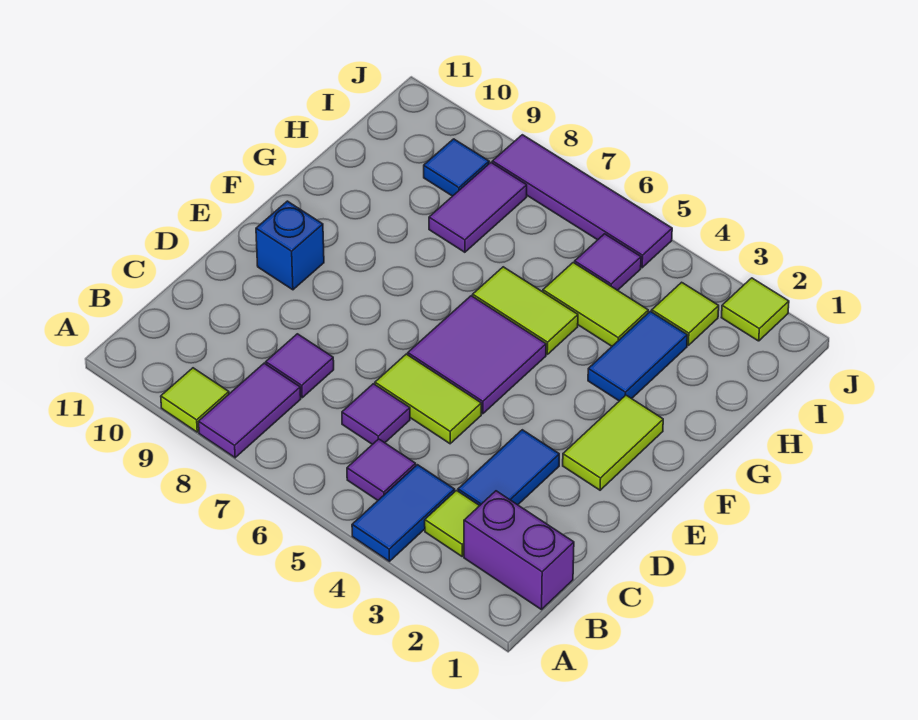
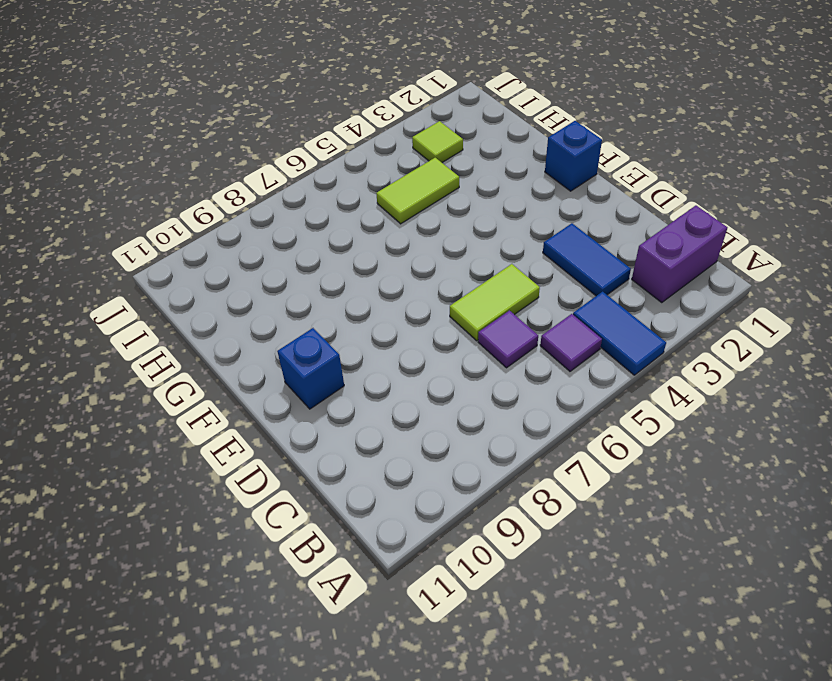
blue brick F1 level 1 -> none
none -> purple tile A8:B8 level 1
none -> lime tile A9 level 1
none -> lime tile B3 level 1

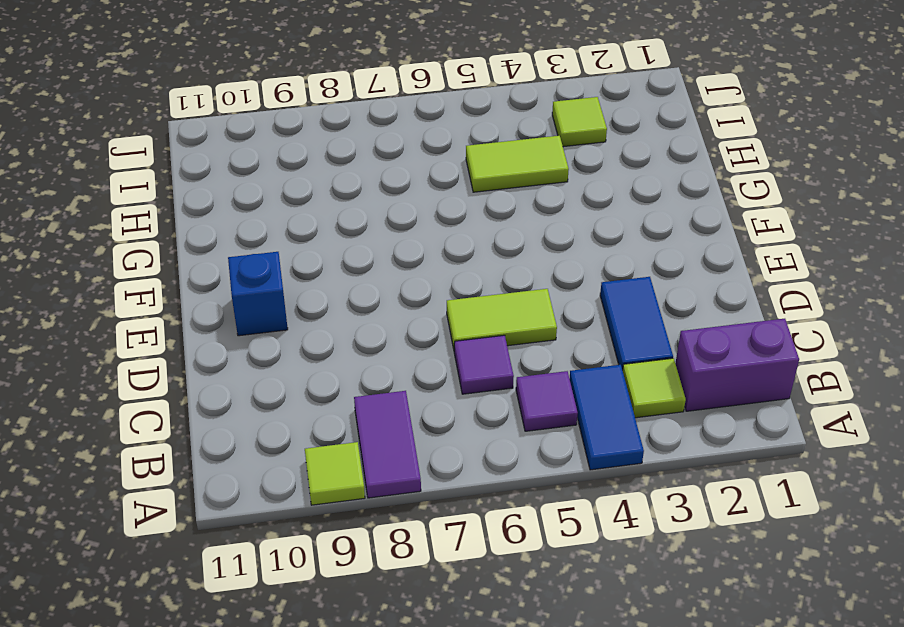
none -> purple tile C8 level 1
none -> lime tile E2:F2 level 1
none -> purple tile E5:F6 level 1

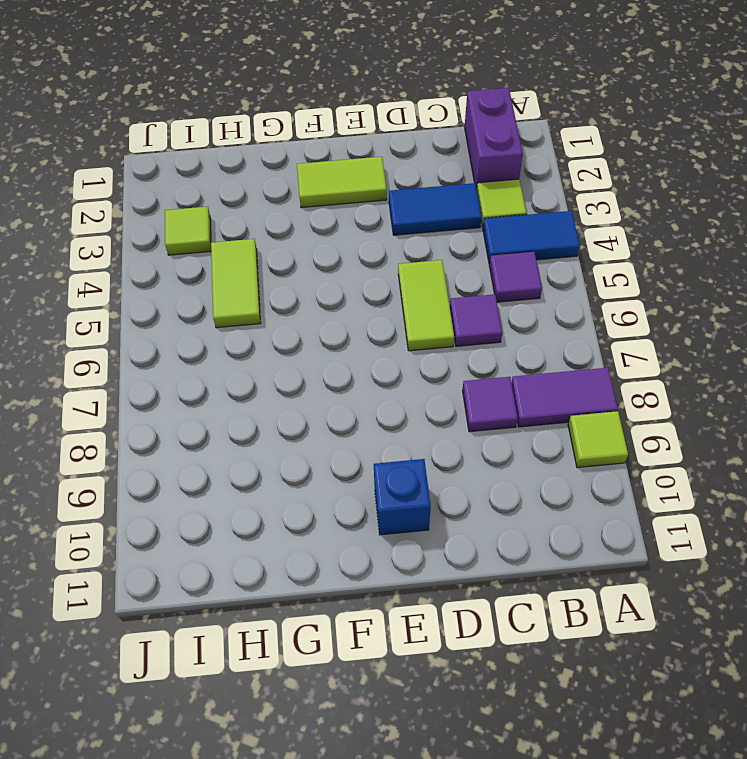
none -> purple tile E5:F6 level 1
none -> blue tile G3:H3 level 1
none -> lime tile G5:G6 level 1

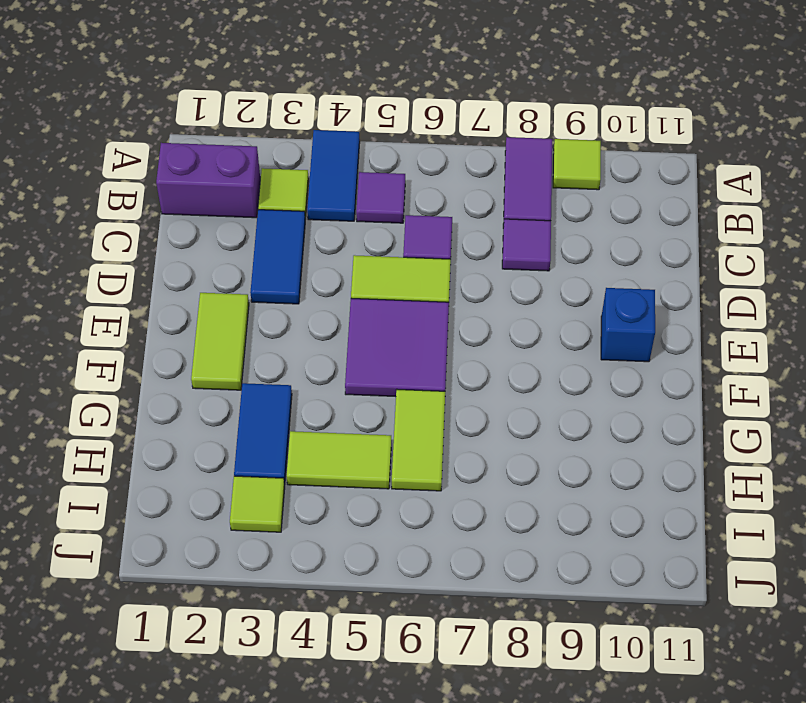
lime tile G6:H6 level 1 -> lime tile G5:G6 level 1
none -> purple tile H8:I8 level 1
none -> purple tile I5 level 1
none -> blue tile I9 level 1

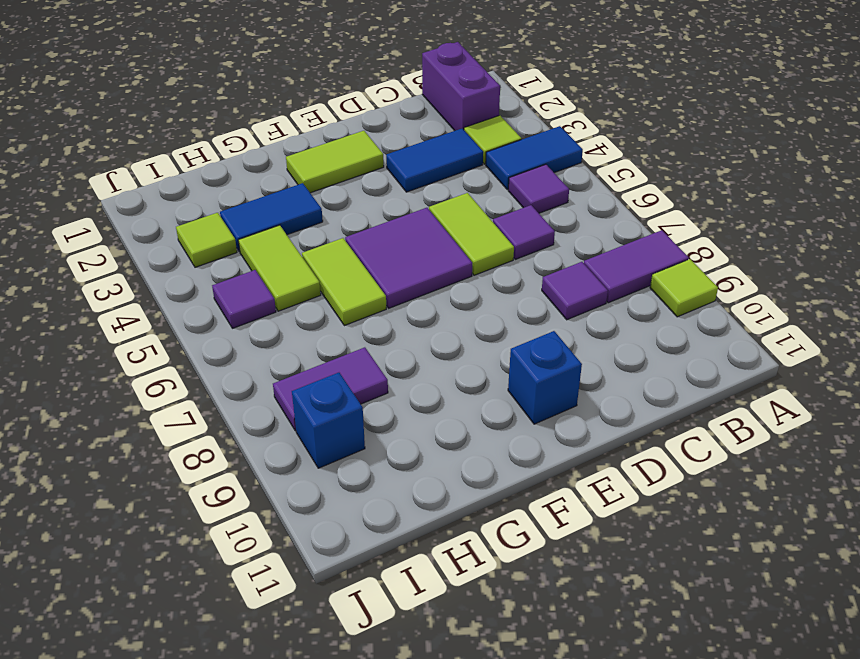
blue brick I9 level 1 -> blue tile I9 level 1
none -> lime tile J2 level 1
none -> purple tile J5:J8 level 1

